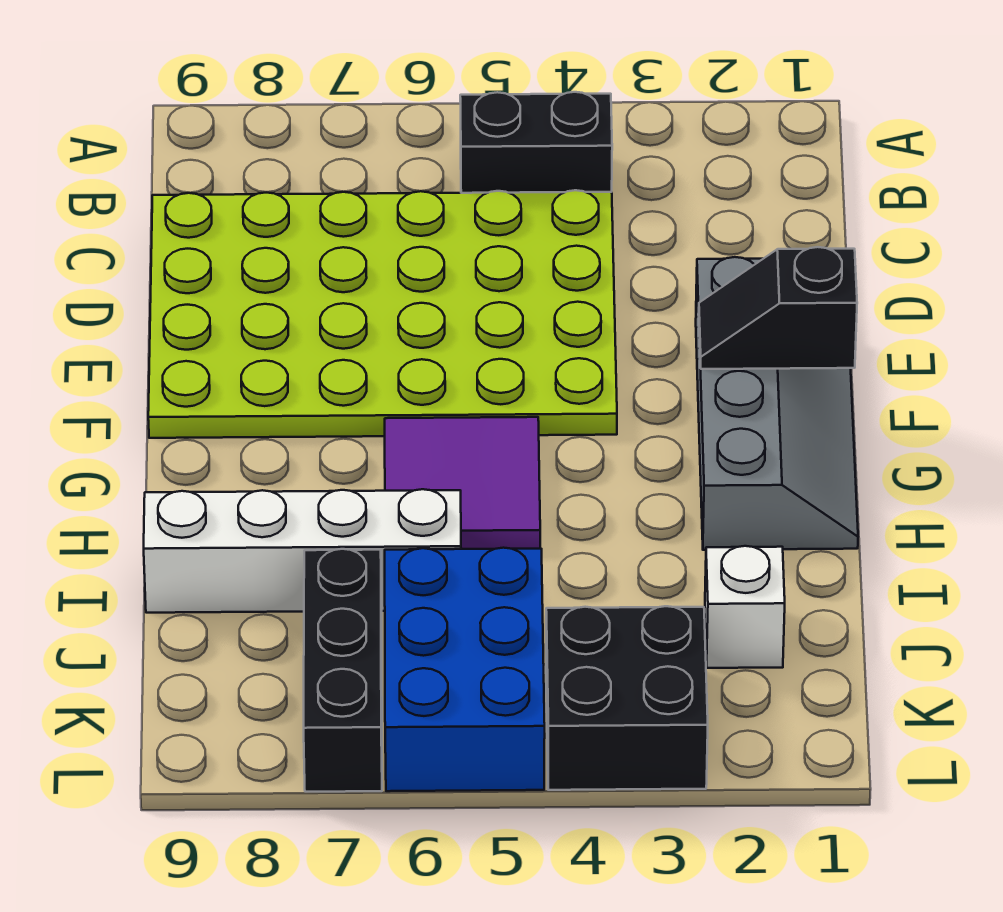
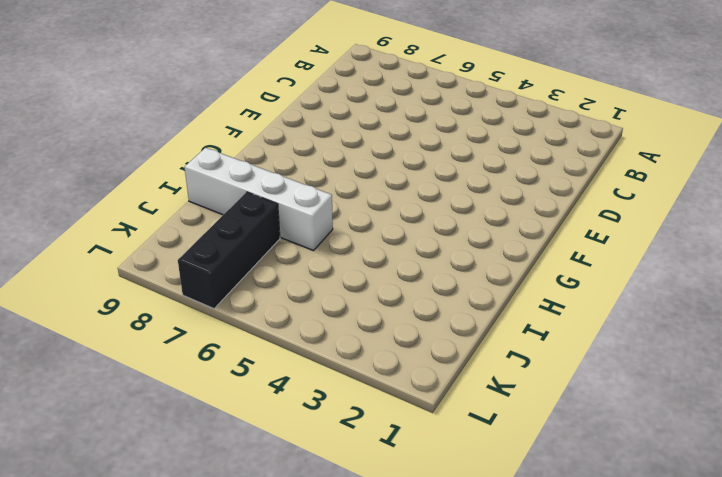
none -> black brick B4:B5 level 1
none -> lime plate C4:F9 level 1

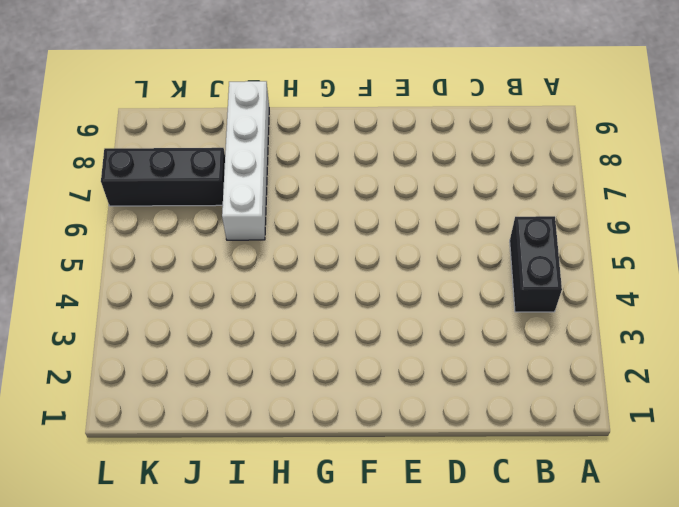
none -> lime plate C4:F9 level 1
none -> grey slope E1:H2 level 1 top 2

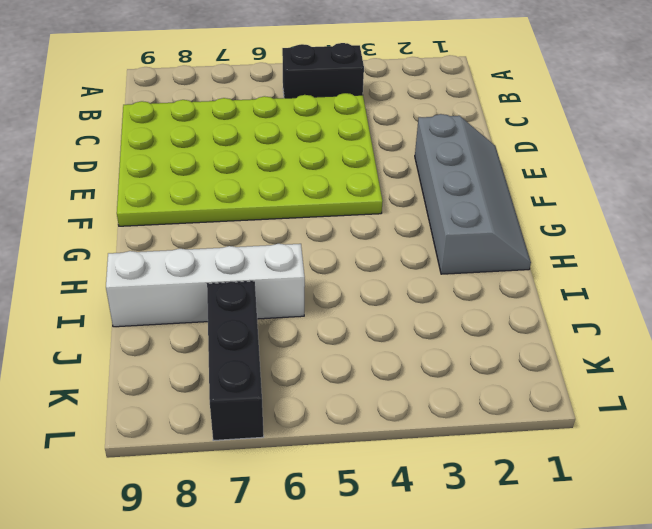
none -> purple tile G5:H6 level 1
none -> white brick J2 level 1

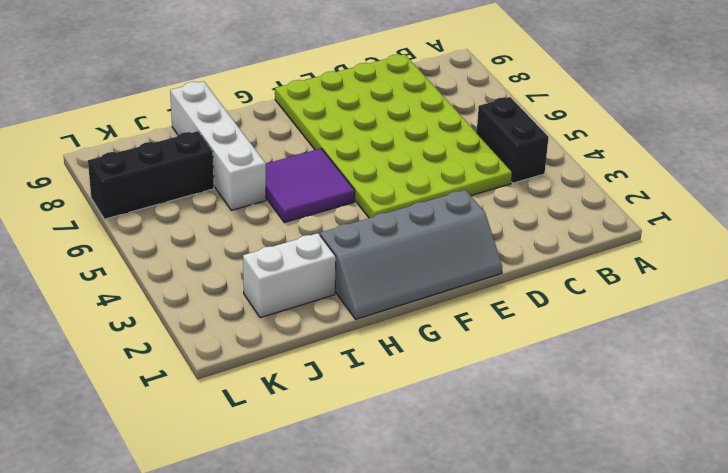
white brick I2:J2 level 1 -> white brick J2 level 1
none -> blue brick J5:L6 level 1
none -> black brick K3:L4 level 1

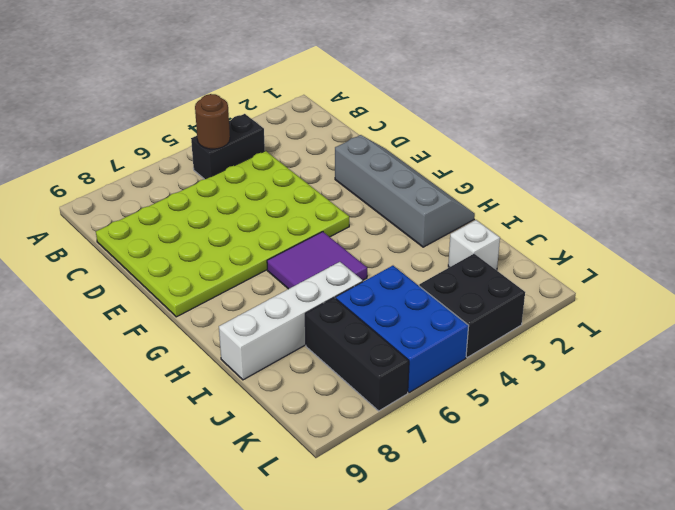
brown round brick B5 level 2 -> none
none -> black slope F1:F2 level 2 top 1

